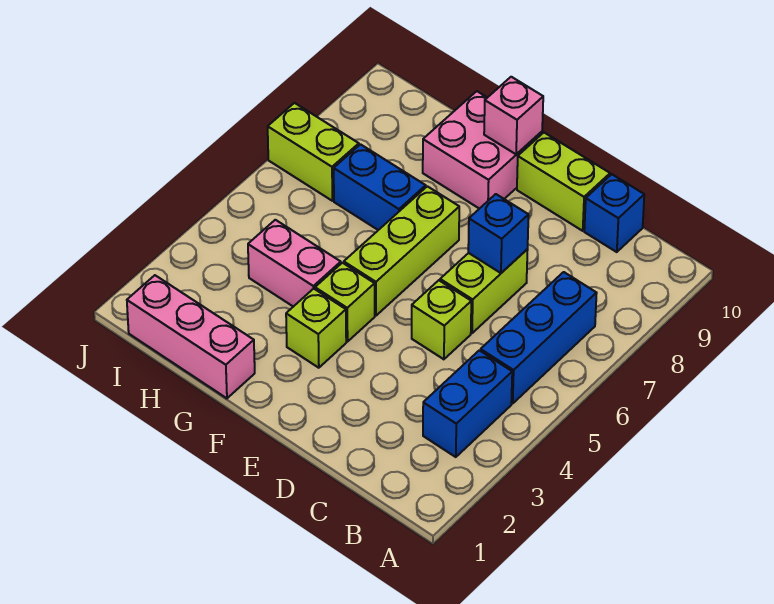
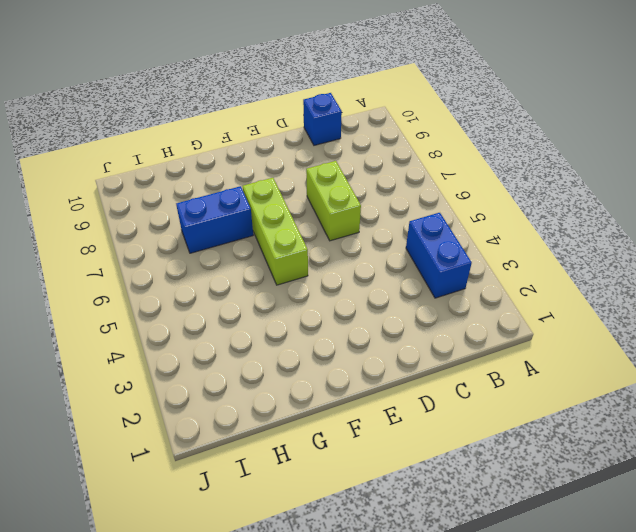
none -> blue brick B5:B7 level 1
none -> lime brick D5 level 1
none -> lime brick D10:E10 level 1

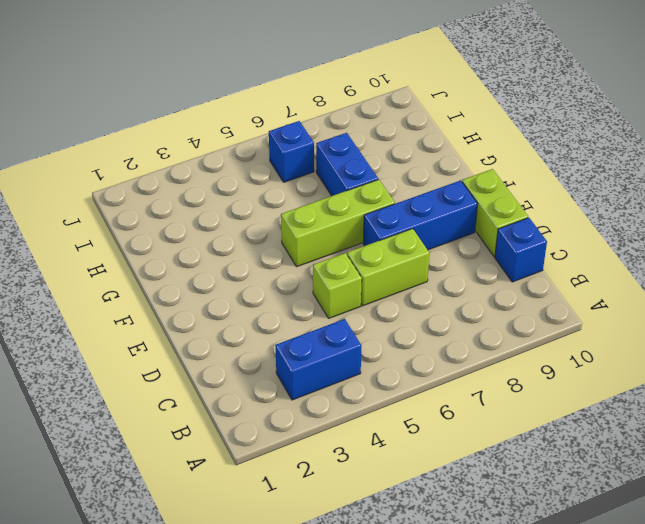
blue brick E7:E9 level 1 -> blue brick B5:B7 level 1
blue brick I6 level 1 -> blue brick D7 level 2
none -> lime brick F3 level 1
none -> lime brick F4 level 1
none -> pink brick F9:G10 level 1

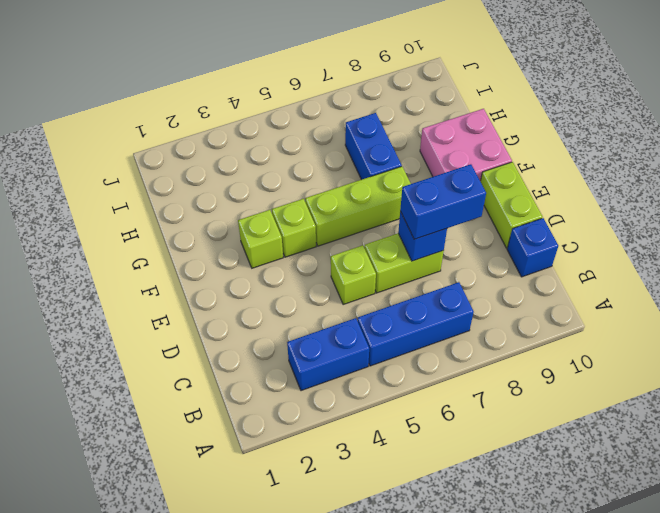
blue brick D7:D8 level 3 -> none
none -> pink brick G1:I1 level 1
none -> pink brick G4:H4 level 1
none -> lime brick I7:J7 level 1

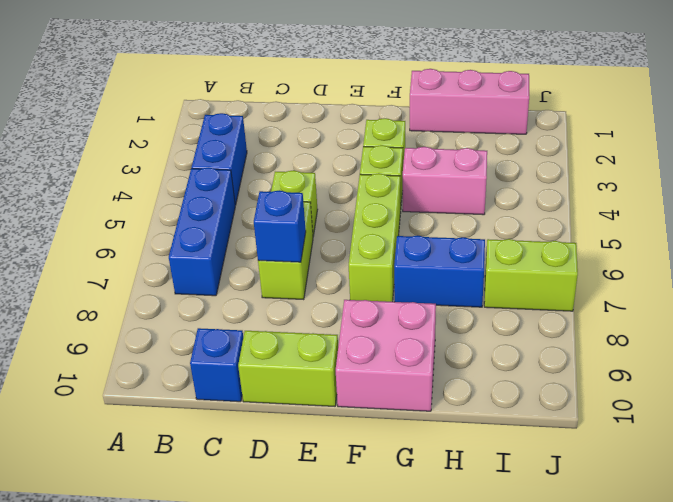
none -> pink brick F10 level 2

